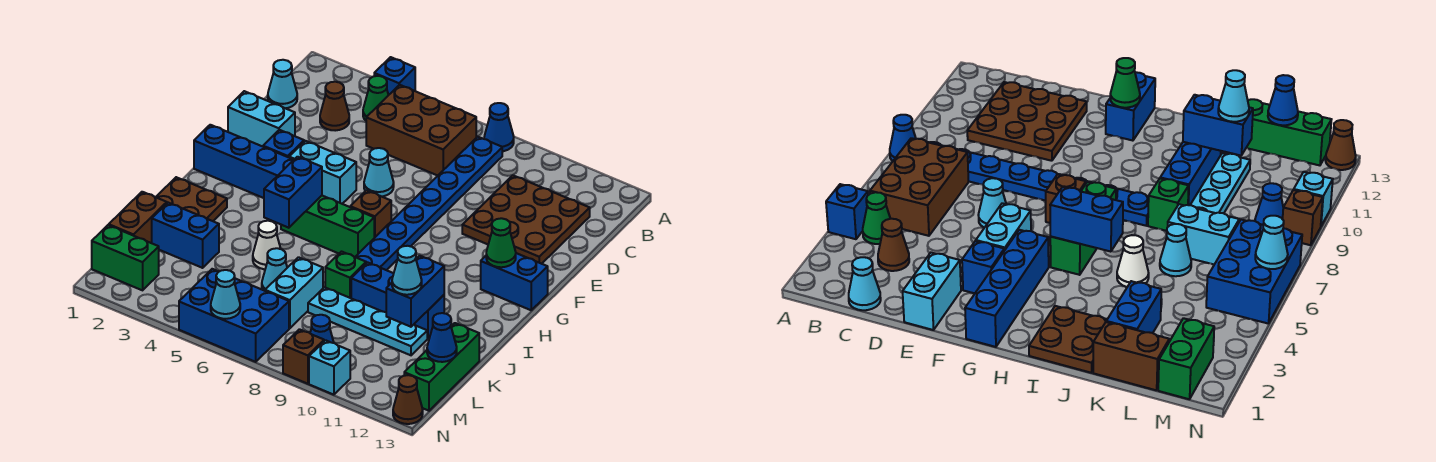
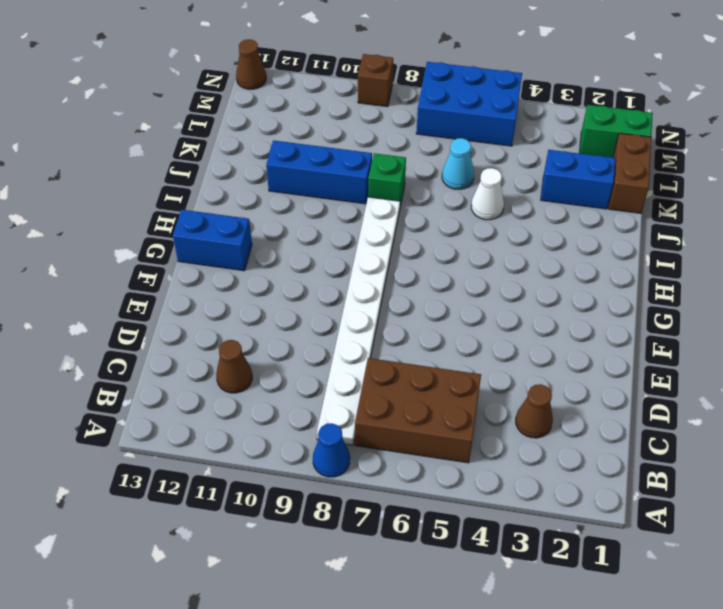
white plate B8:I8 level 1 -> blue plate B8:I8 level 1
brown cone C11 level 1 -> brown plate C10:E12 level 1
none -> blue brick A4 level 1
none -> green cone B4 level 1
none -> cyan cone C1 level 1
none -> cyan brick E1:E2 level 1

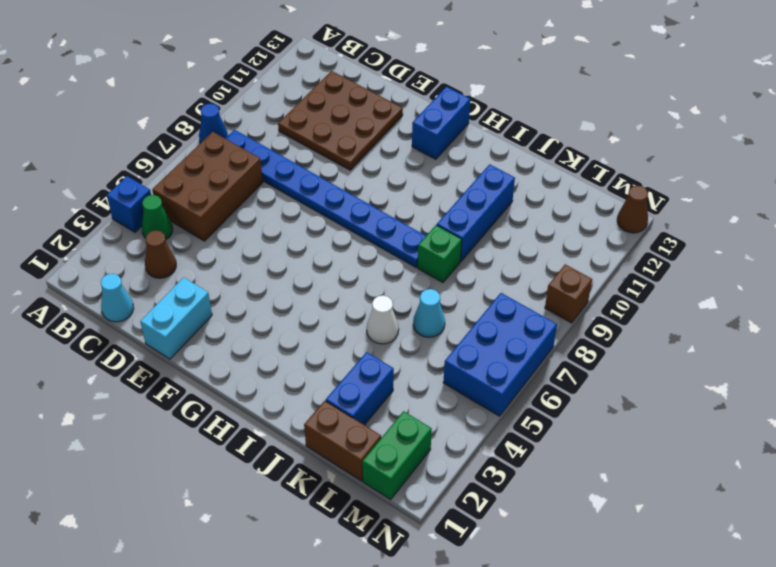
none -> cyan cone E6 level 1
none -> blue brick F3 level 1
none -> cyan brick F4:F5 level 1
none -> blue brick G1:G4 level 1

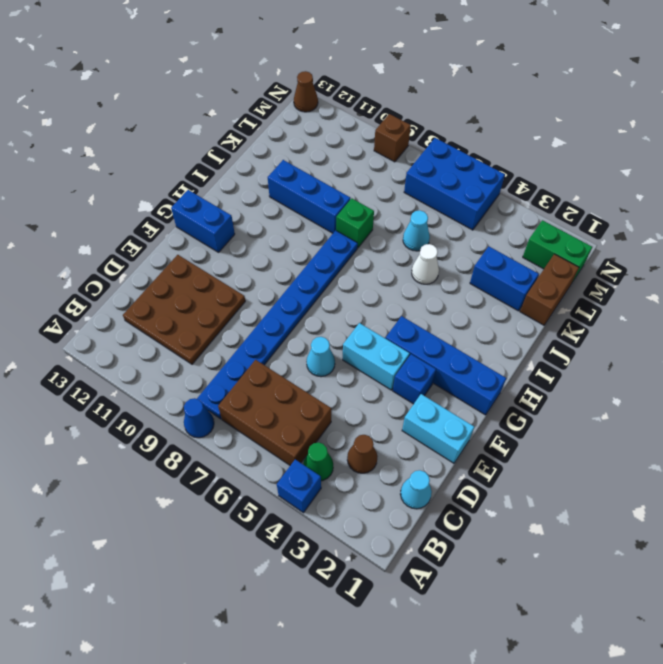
none -> brown brick G7 level 1
none -> green brick H5:H7 level 1
none -> brown plate I1:J2 level 1
none -> cyan brick K7:L7 level 1

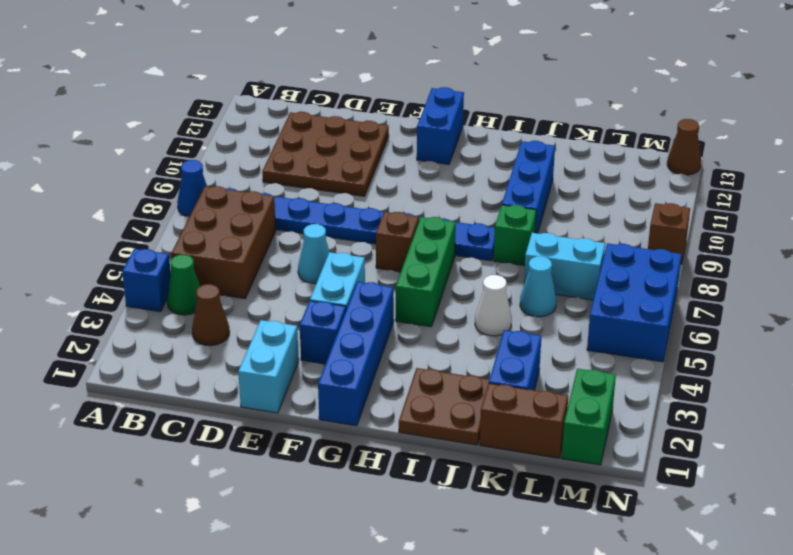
none -> cyan cone C1 level 1
none -> cyan plate K8:K11 level 1
none -> green brick K13:M13 level 1
none -> blue cone M9 level 1

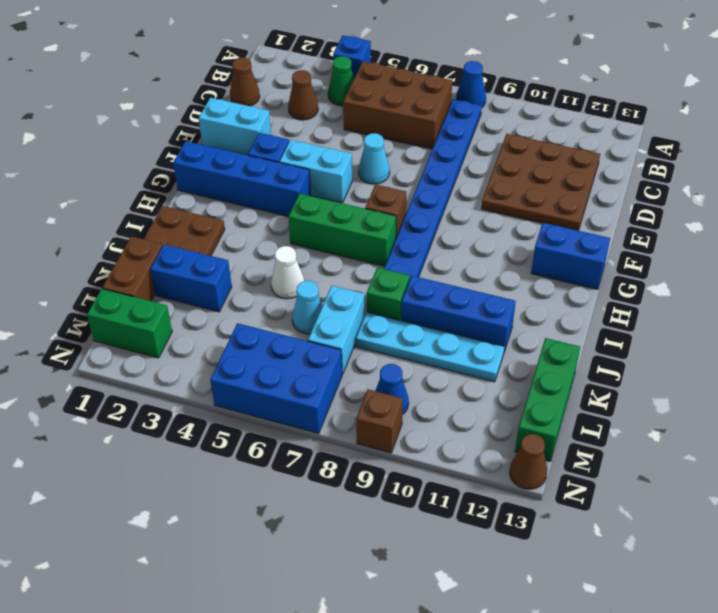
brown cone C1 level 1 -> cyan cone C1 level 1
none -> cyan brick N10 level 1
none -> green cone G12 level 2
none -> blue brick H5:I5 level 2
none -> blue brick J11:K11 level 2

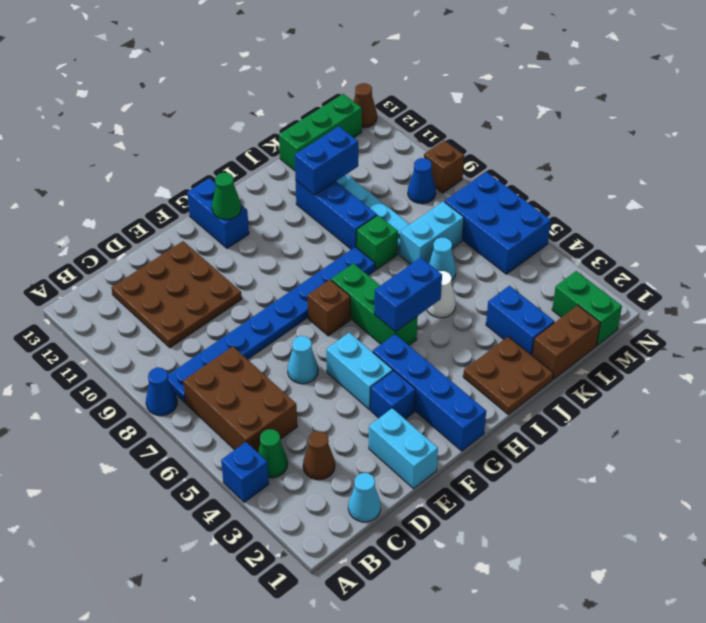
none -> cyan brick N10 level 1
none -> blue cone L13 level 2
none -> cyan cone N6 level 2
none -> cyan cone K11 level 3

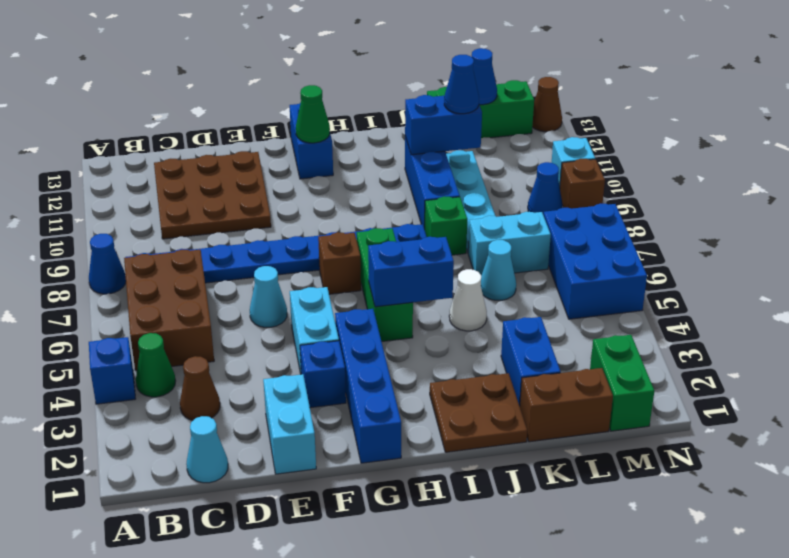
blue cone K11 level 3 -> cyan cone K11 level 3
none -> cyan cone N6 level 2

